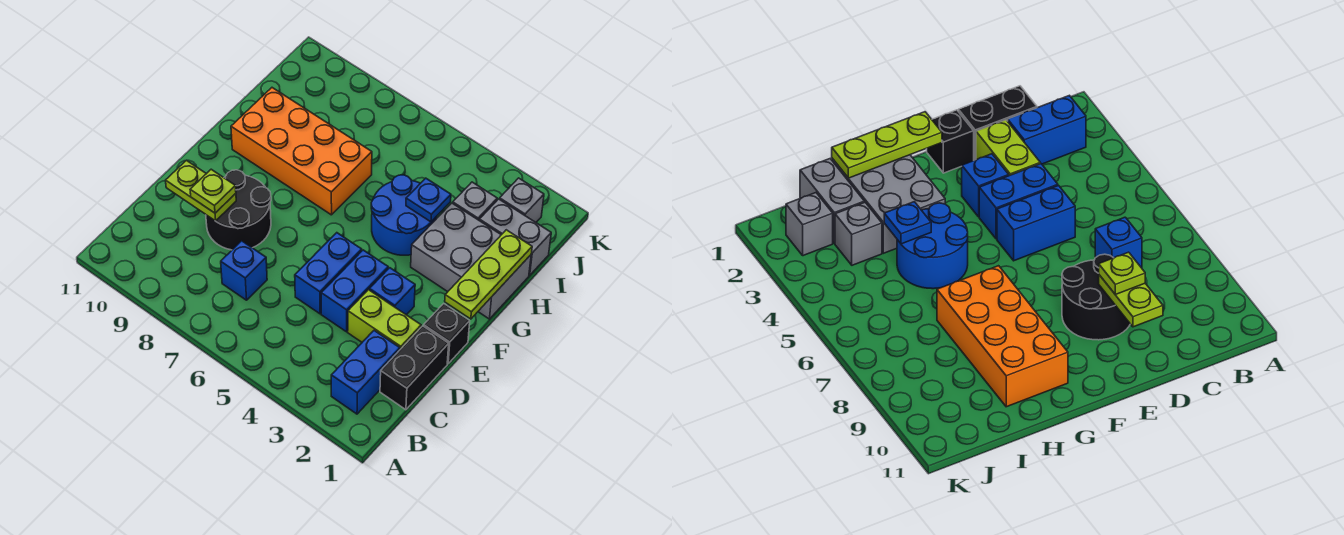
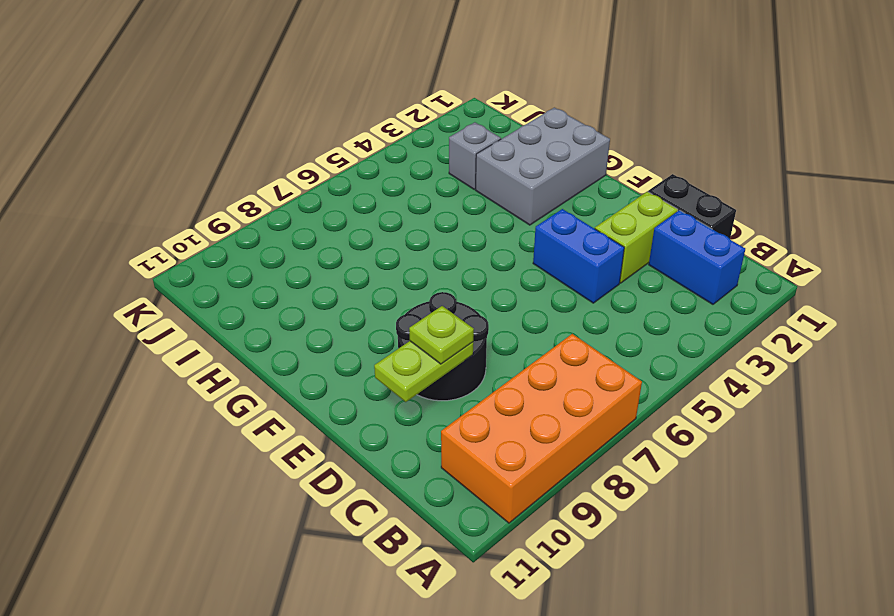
orange brick A7:B10 level 1 -> orange brick G7:H10 level 1
none -> blue brick C7 level 1
none -> blue brick D5:E5 level 1
none -> black brick E1 level 1

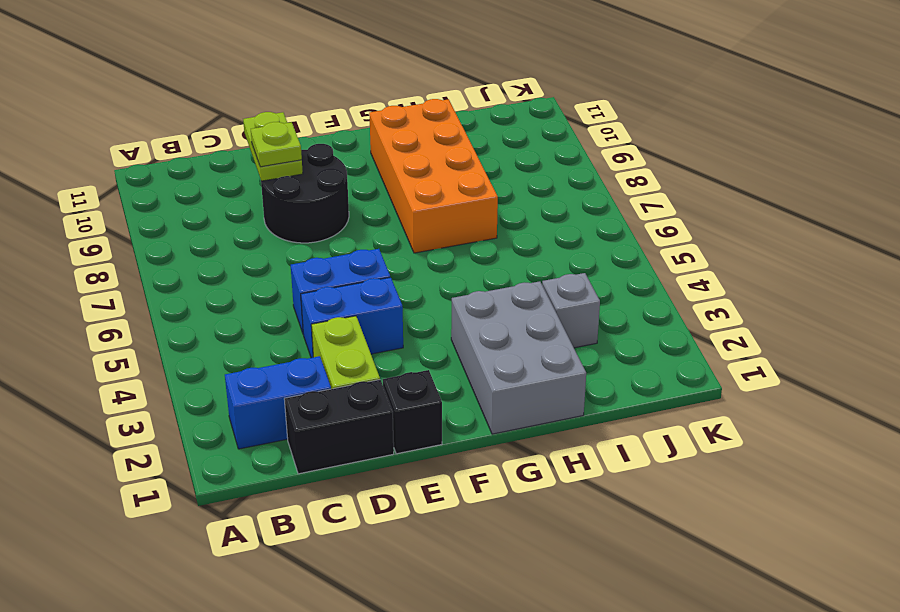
none -> blue brick C7 level 1
none -> blue brick E3 level 1
none -> blue round brick G4:H5 level 1

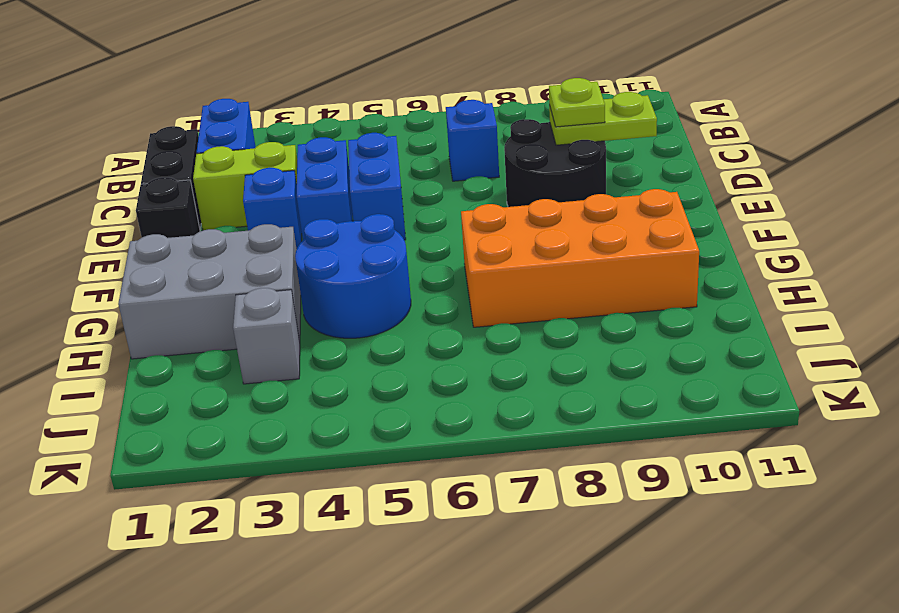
none -> grey brick I1:I2 level 1
none -> grey brick J2 level 1
none -> lime plate F1:H1 level 2

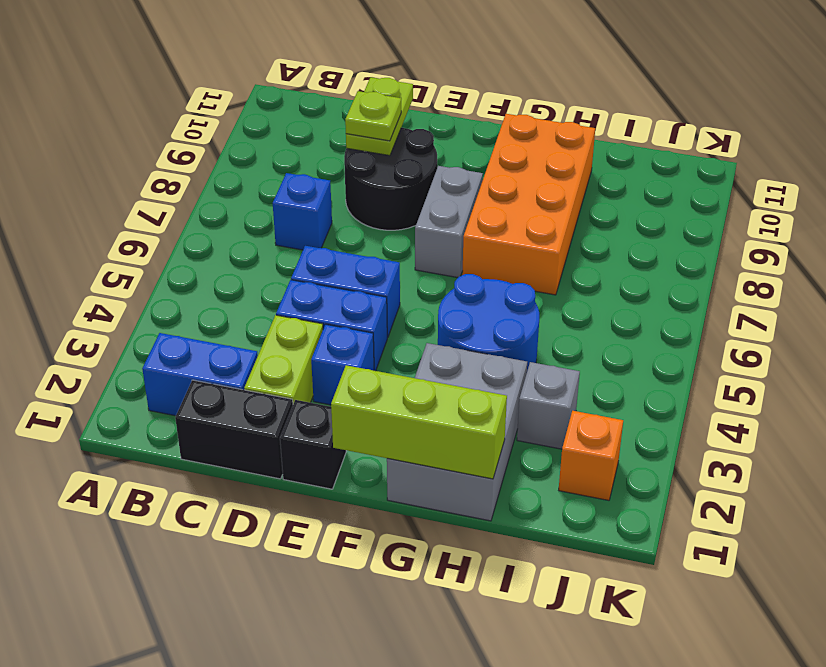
lime brick F1:H1 level 2 -> lime plate F1:H1 level 2
grey brick F7:F8 level 1 -> grey brick I1:I2 level 1
orange brick J2 level 1 -> grey brick J2 level 1
none -> blue plate H4 level 2

